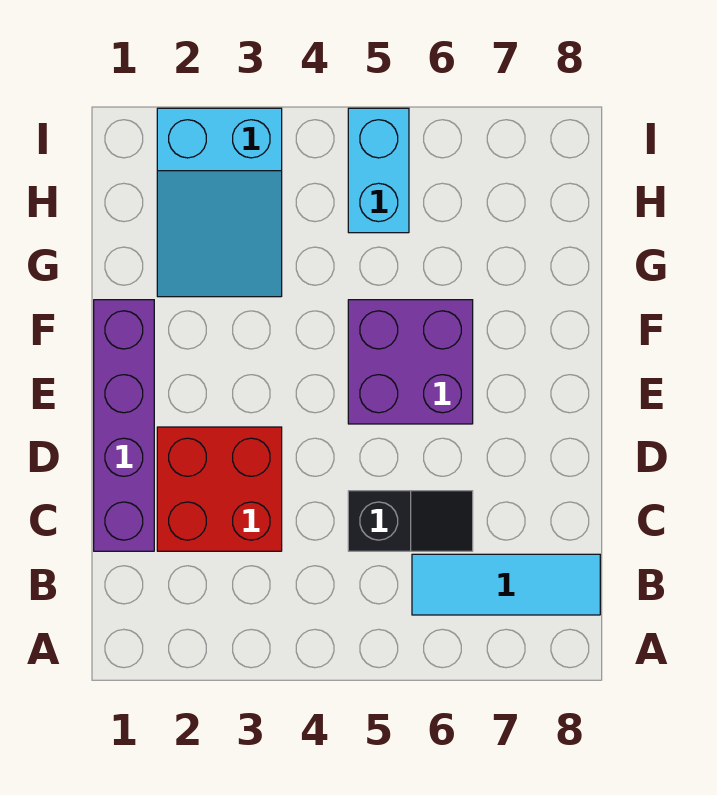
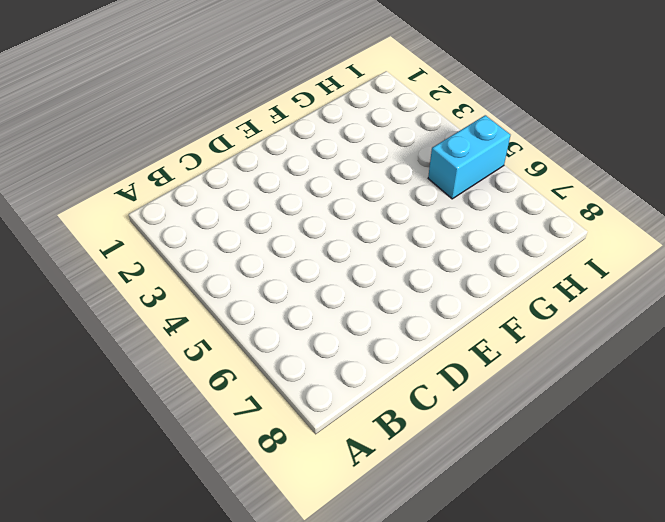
none -> cyan tile B6:B8 level 1
none -> purple brick C1:F1 level 1

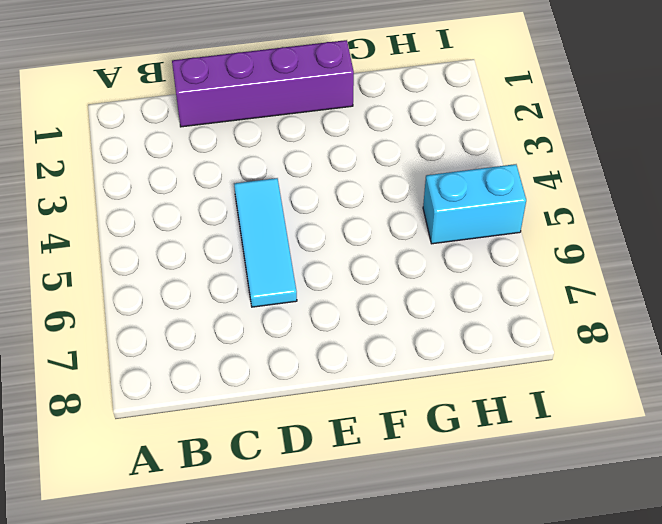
cyan tile D4:D6 level 1 -> cyan tile B6:B8 level 1
none -> red brick C2:D3 level 1
none -> black slope C5:C6 level 1 top 5

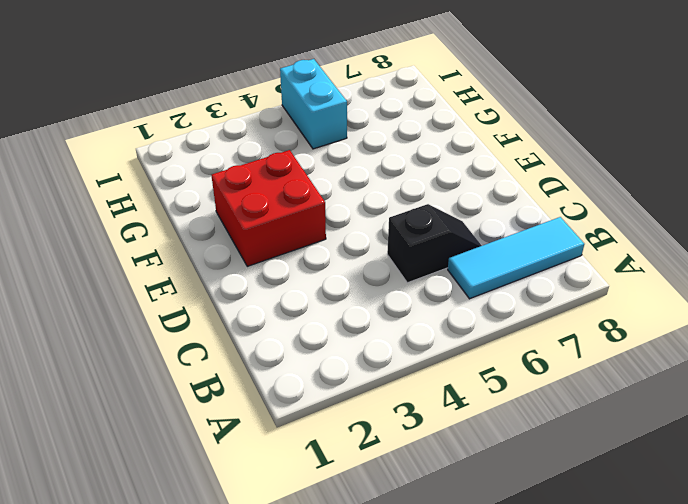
red brick E2:F3 level 1 -> red brick C2:D3 level 1
none -> purple brick C1:F1 level 1
none -> purple brick E5:F6 level 1

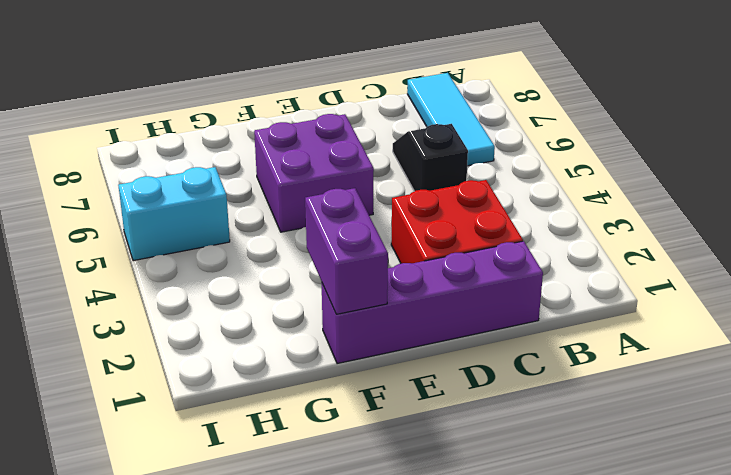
purple brick F1:F2 level 2 -> none
none -> cyan slope G2:I3 level 1 top I

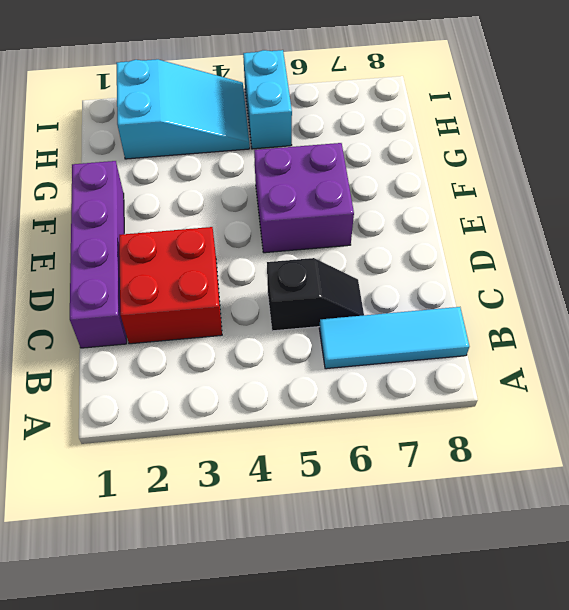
cyan slope H2:I4 level 1 top 2 -> cyan slope G2:I3 level 1 top I

